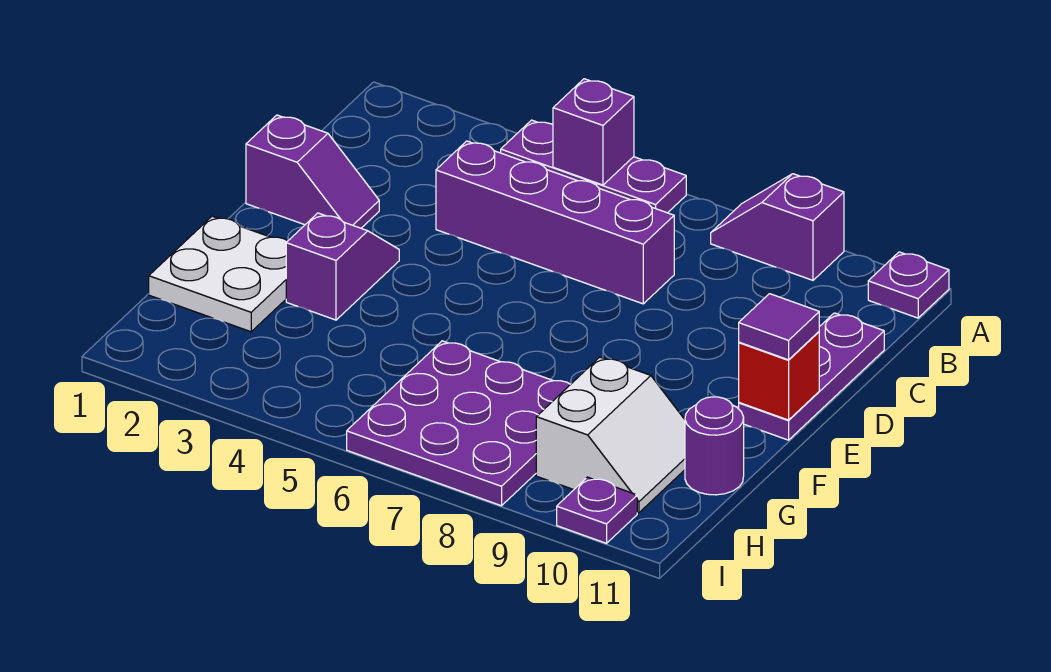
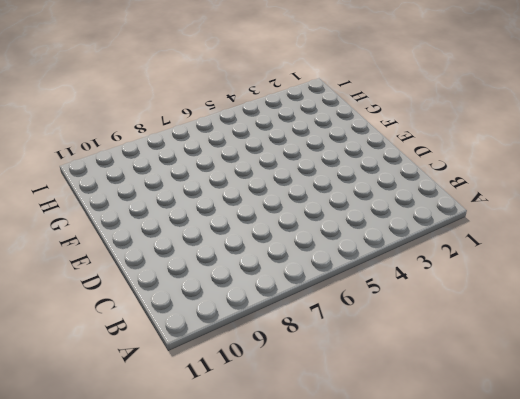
none -> purple plate A4:A6 level 1
none -> purple slope A8:A9 level 1 top 9
none -> purple plate A11 level 1

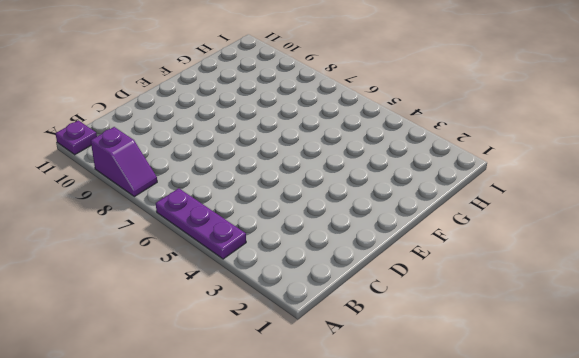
none -> purple brick C4:C7 level 1
none -> purple plate C11:E11 level 1
none -> purple slope D1:D2 level 1 top 1

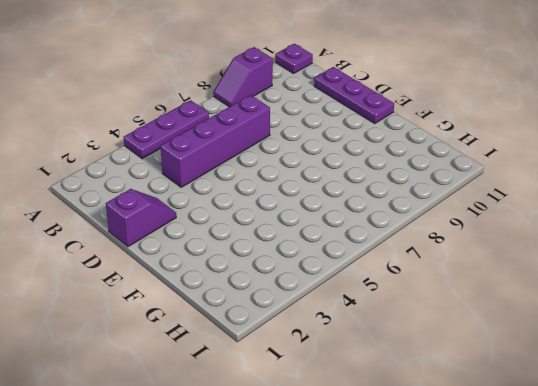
none -> purple slope E3:F3 level 1 top F
none -> white plate F1:G2 level 1
none -> purple plate G6:I8 level 1

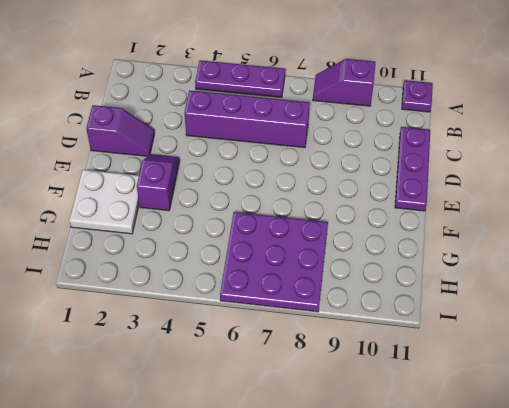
none -> white slope G9:H10 level 1 top 9
none -> purple round brick G11 level 1
none -> purple plate I10 level 1

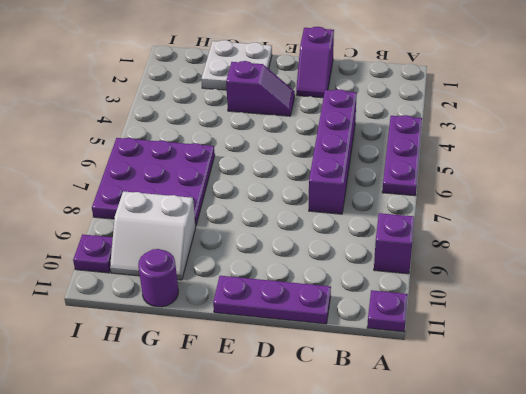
none -> purple brick A5 level 2
none -> red brick E11 level 2
none -> purple tile E11 level 3

